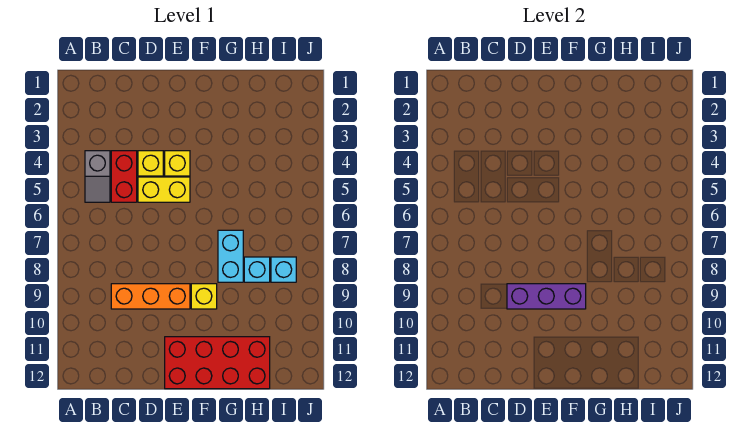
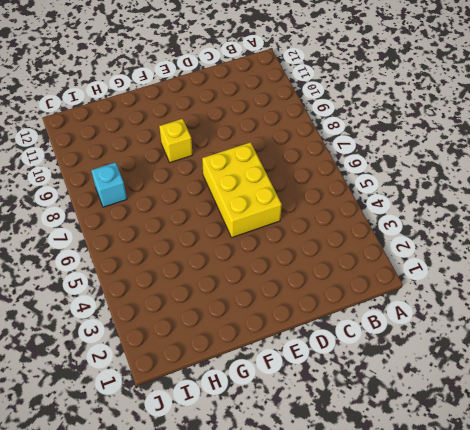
yellow brick D5:E7 level 1 -> yellow brick D5:E5 level 1
none -> grey slope B4:B5 level 1 top 4
none -> red brick C4:C5 level 1
none -> orange brick C9:E9 level 1

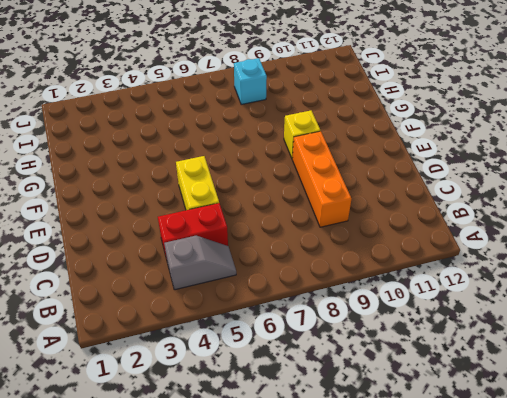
none -> yellow brick D4 level 1
none -> yellow brick E4 level 1
none -> red brick E11:H12 level 1

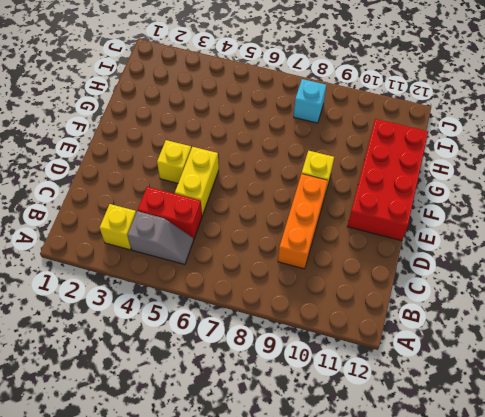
yellow brick B3 level 1 -> yellow brick D4 level 1
none -> cyan brick G7:G8 level 1
none -> cyan brick H8 level 1
none -> purple brick D9:F9 level 2

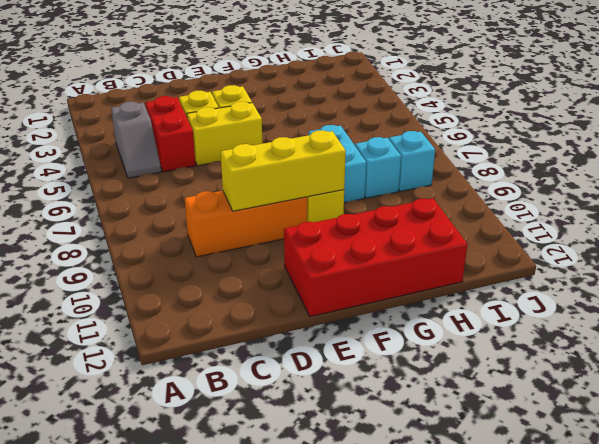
yellow brick D9:F9 level 2 -> purple brick D9:F9 level 2

